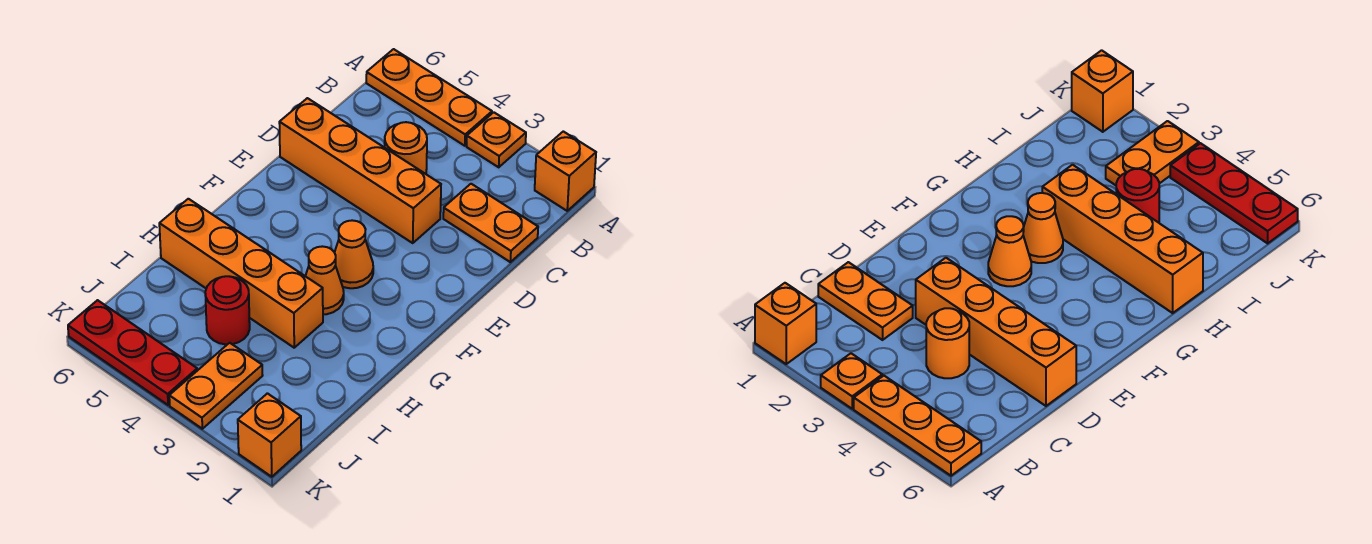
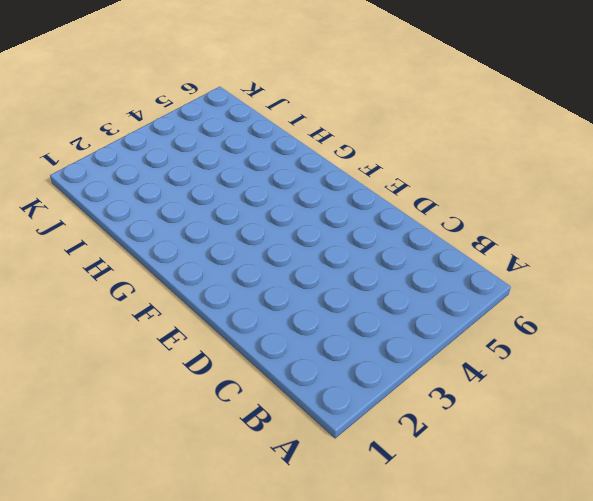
none -> orange brick A1 level 1
none -> orange plate A3 level 1
none -> orange plate A4:A6 level 1

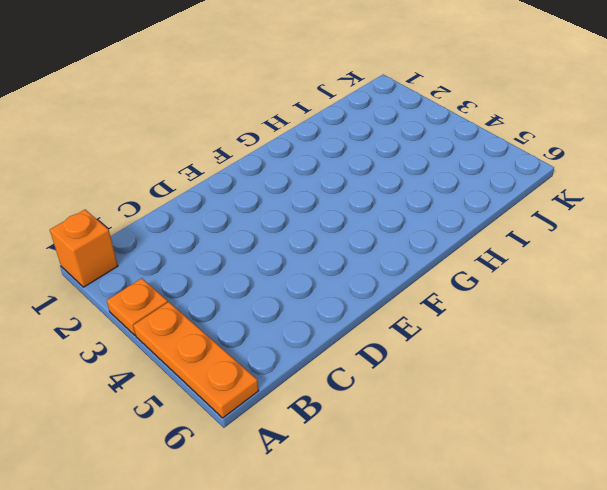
none -> orange plate C1:C2 level 1
none -> orange round brick C4 level 1
none -> orange brick D3:D6 level 1

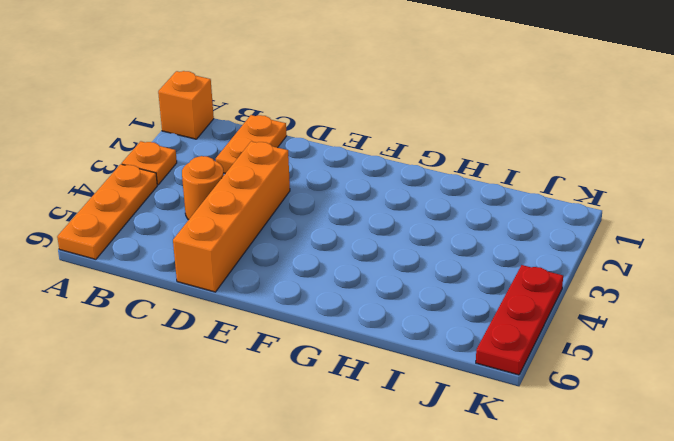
none -> orange cone F3 level 1
none -> orange cone G3 level 1
none -> orange brick H3:H6 level 1

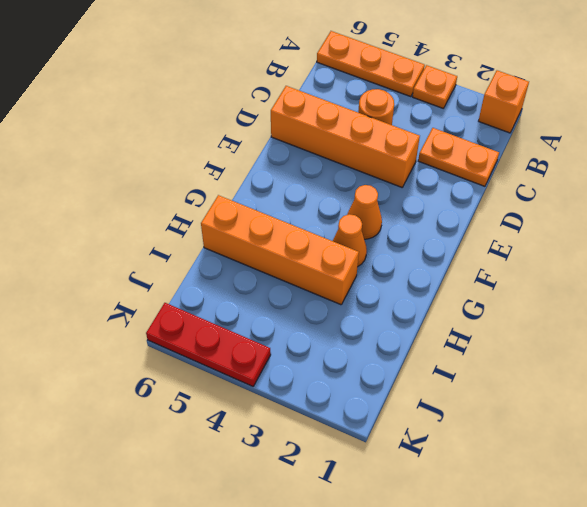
none -> red round brick I4 level 1
none -> orange plate J3:K3 level 1
none -> orange brick K1 level 1

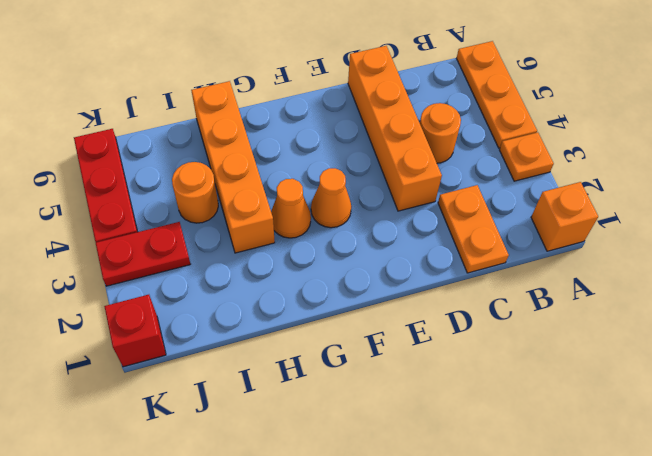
orange round brick I4 level 1 -> red round brick I4 level 1
red plate J3:K3 level 1 -> orange plate J3:K3 level 1
red brick K1 level 1 -> orange brick K1 level 1

